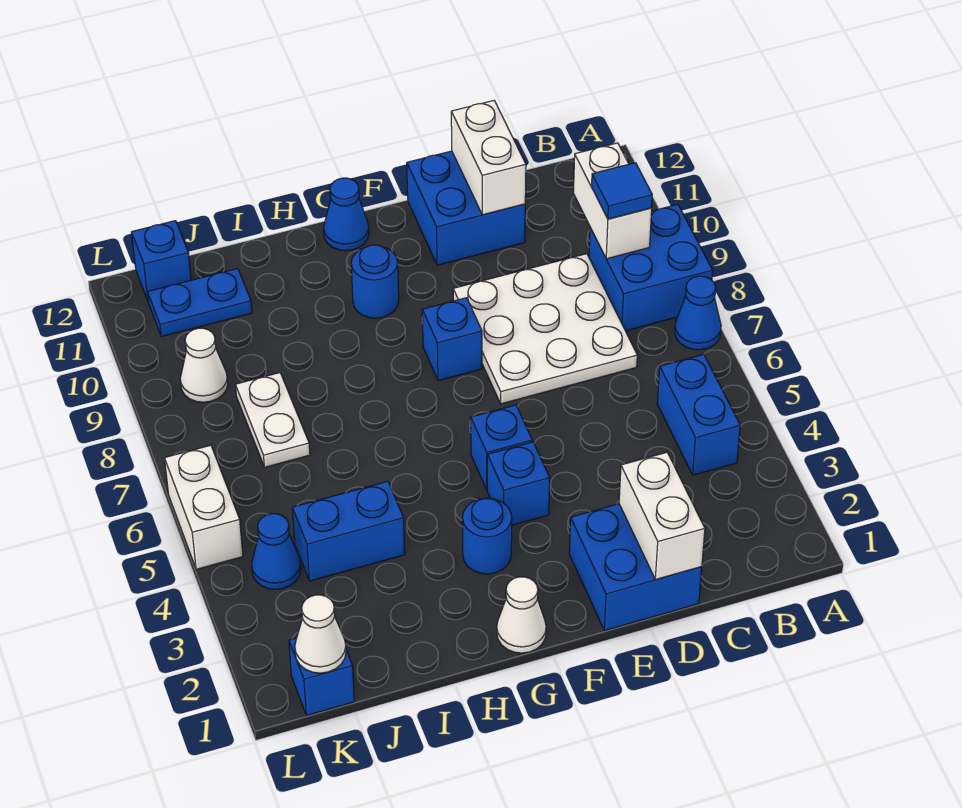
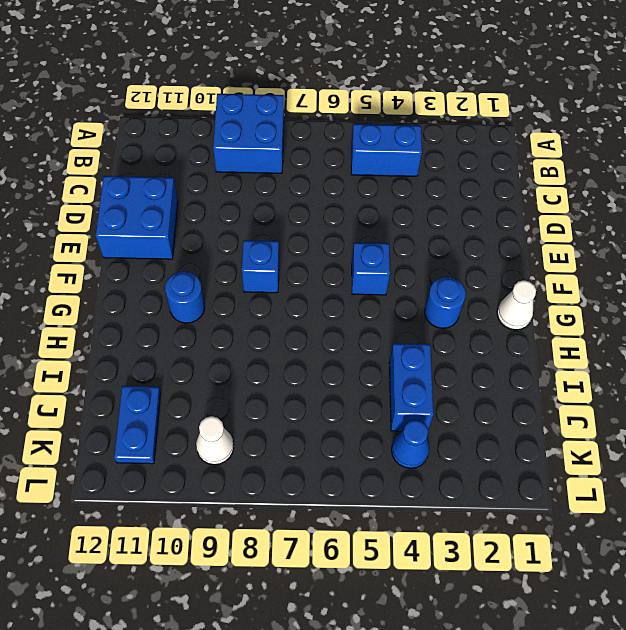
none -> blue cone A7 level 1
none -> white plate C7:E9 level 1
none -> blue brick D1:E2 level 1

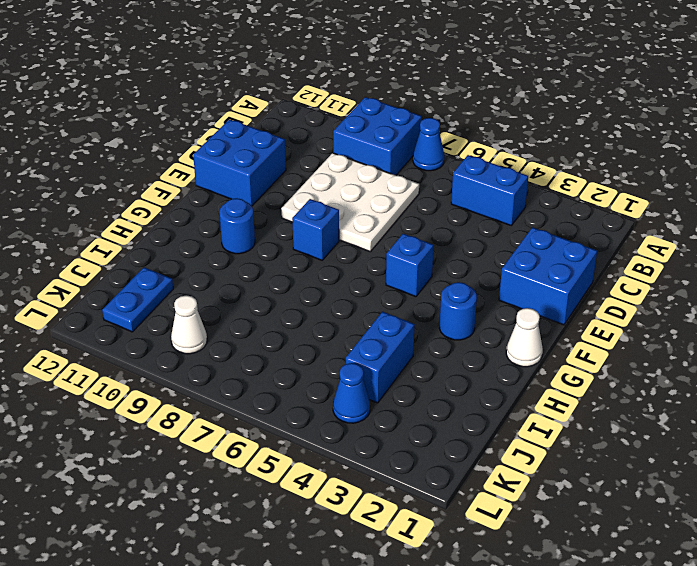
none -> blue brick F4 level 1
none -> blue cone G12 level 1
none -> white plate J7:J8 level 1

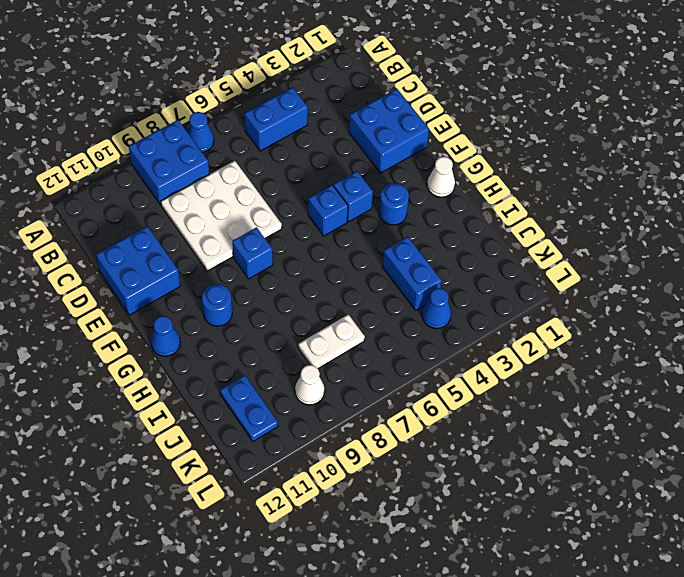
none -> blue brick K1 level 1
none -> blue brick K12 level 1
none -> white brick L5:L6 level 1

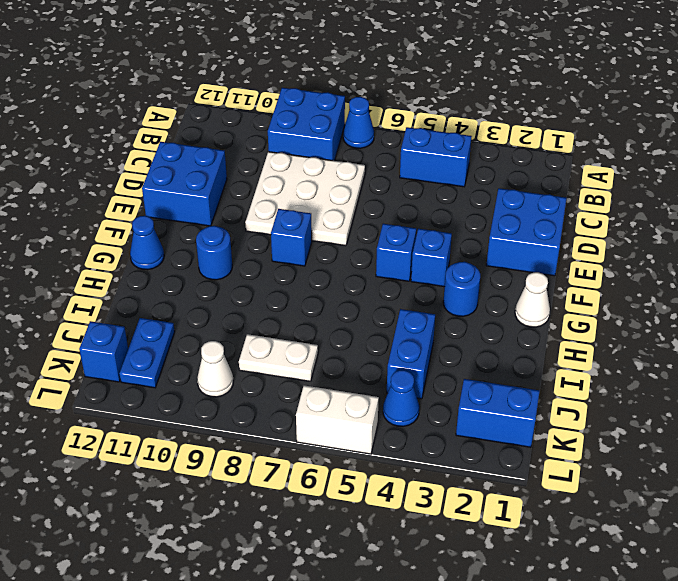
blue brick K1:K2 level 1 -> blue brick K1 level 1
none -> white brick B9:B10 level 2
none -> white brick D1:D2 level 2
none -> white brick D11:D12 level 2

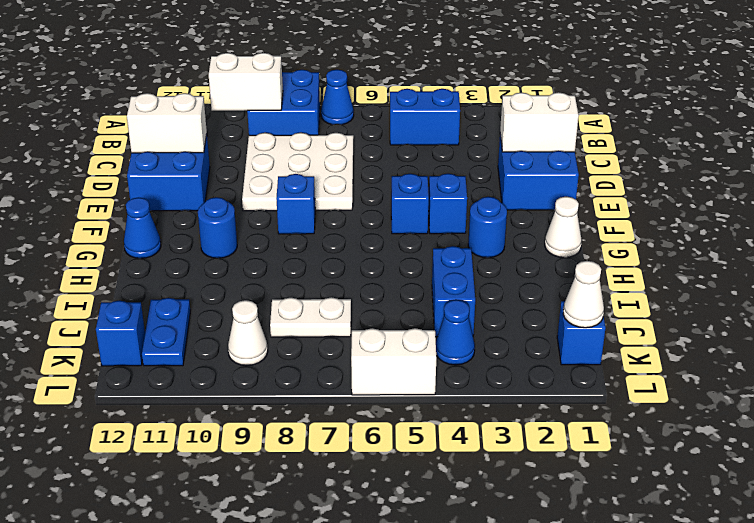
none -> blue tile B9 level 3

